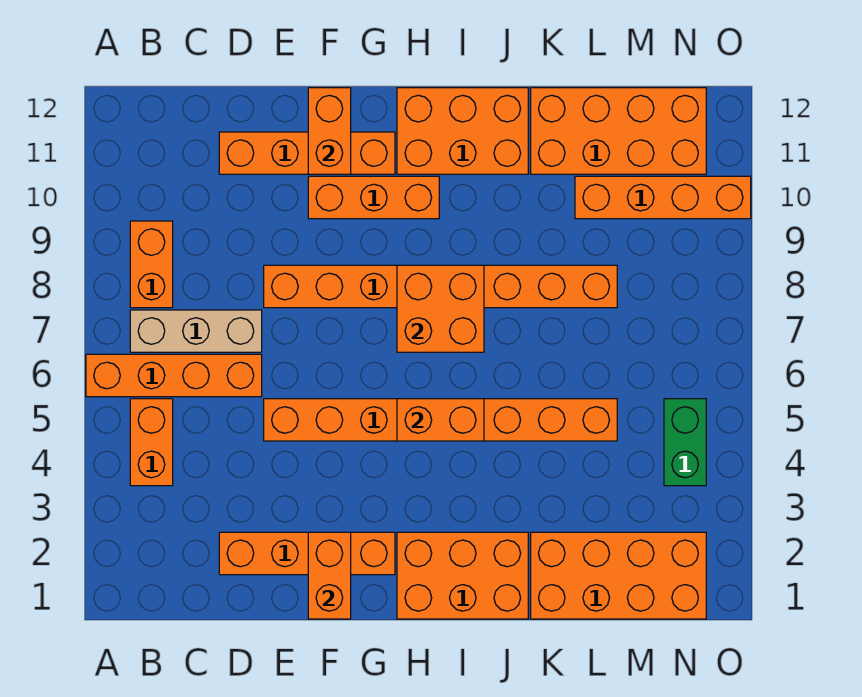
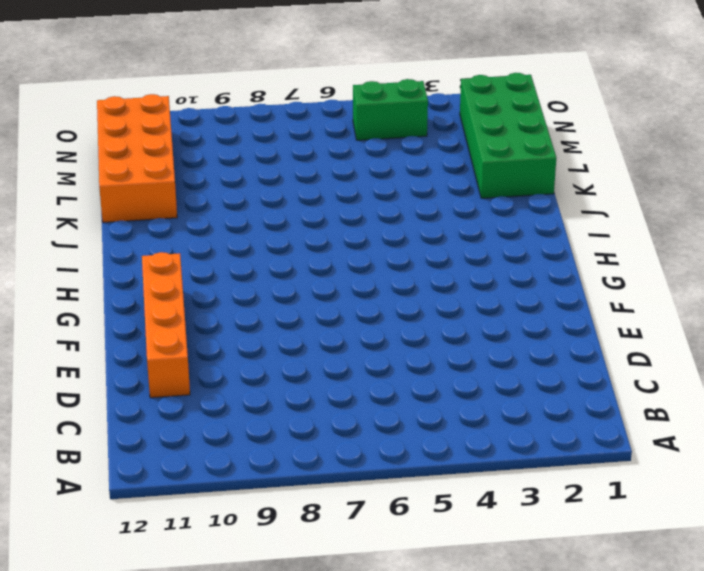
green brick K1:N2 level 1 -> orange brick K1:N2 level 1
none -> orange brick A6:D6 level 1
none -> orange brick B4:B5 level 1
none -> tan brick B7:D7 level 1

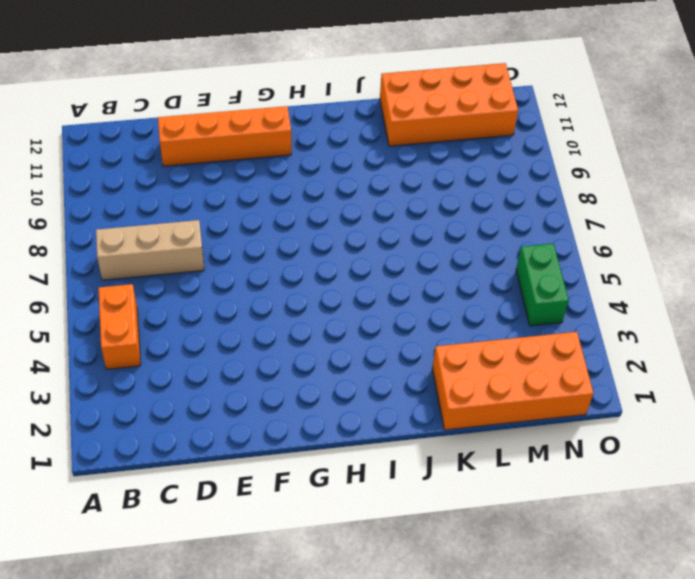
none -> orange brick A6:D6 level 1
none -> orange brick B8:B9 level 1
none -> orange brick D2:G2 level 1

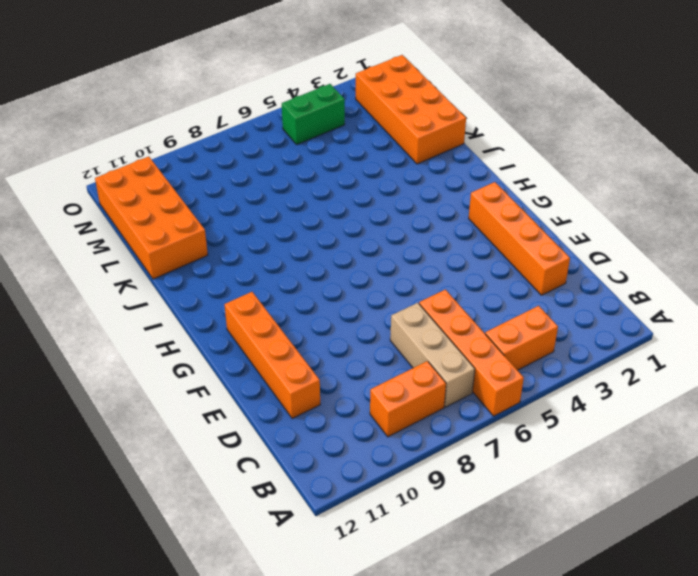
none -> orange brick E5:L5 level 1
none -> orange brick E8:L8 level 1
none -> orange brick F10:H10 level 1

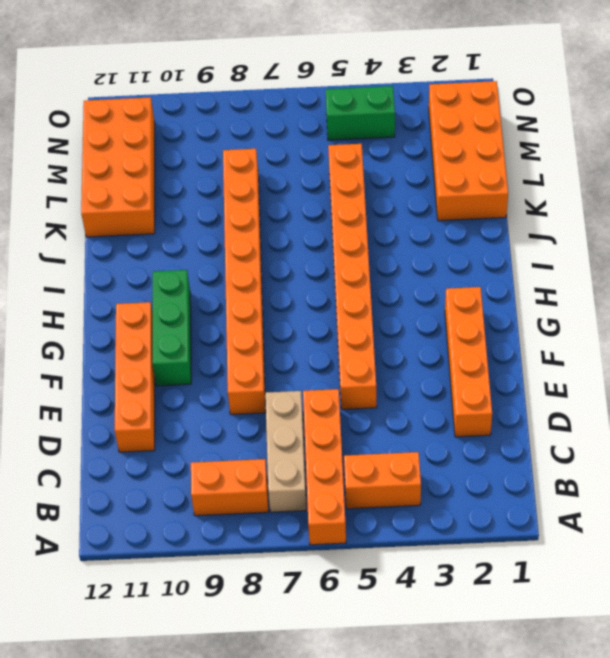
green brick F10:H10 level 1 -> orange brick F10:H10 level 1
none -> orange brick H1:J2 level 1
none -> orange brick H11:J12 level 1
none -> orange brick L10:O10 level 1

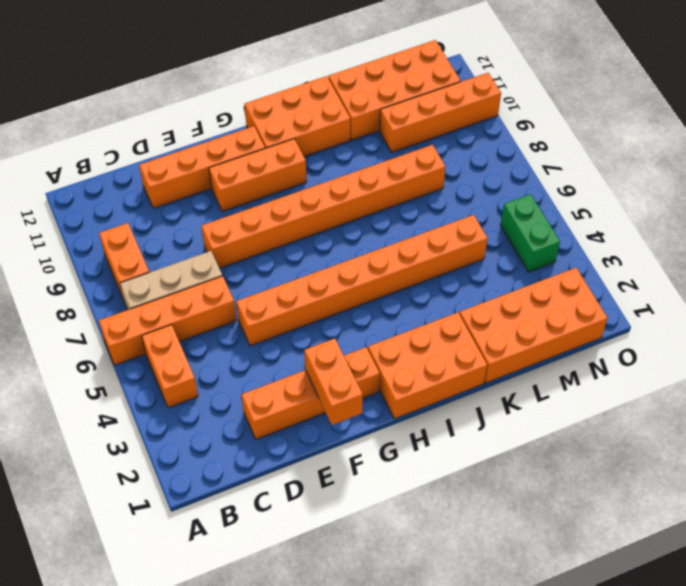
none -> orange brick F11:F12 level 2
none -> orange brick H5:I5 level 2
none -> orange brick H7:I8 level 2

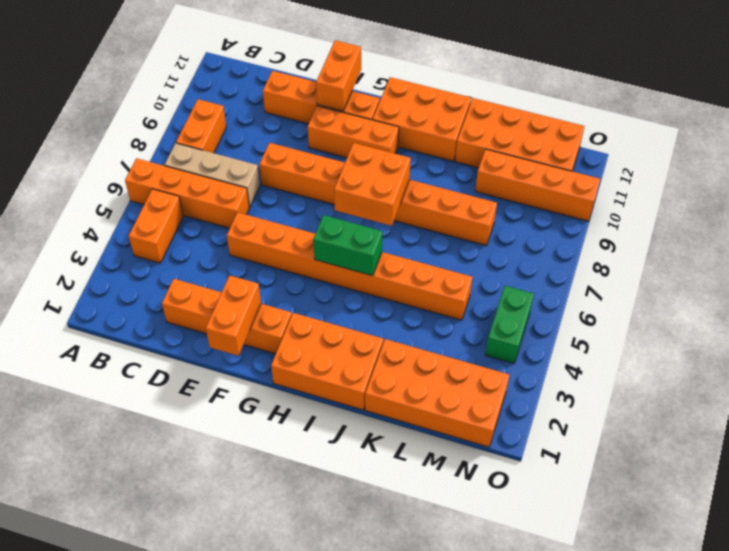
green brick H5:I5 level 2 -> orange brick H5:I5 level 2

